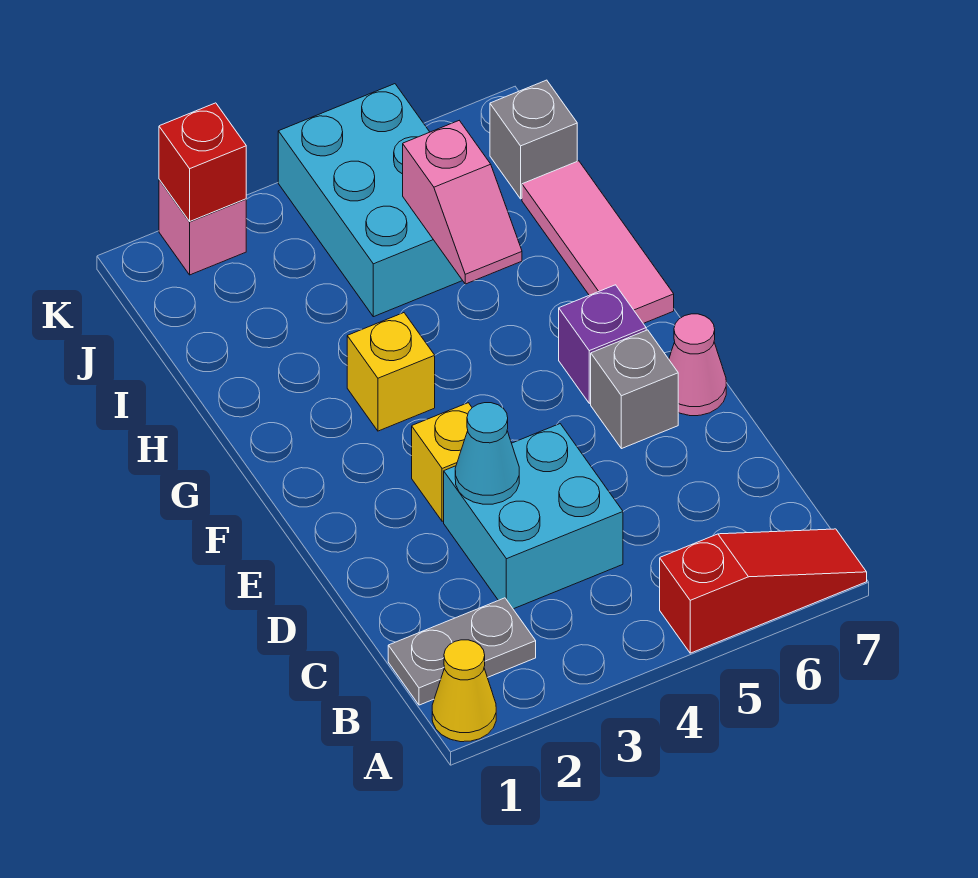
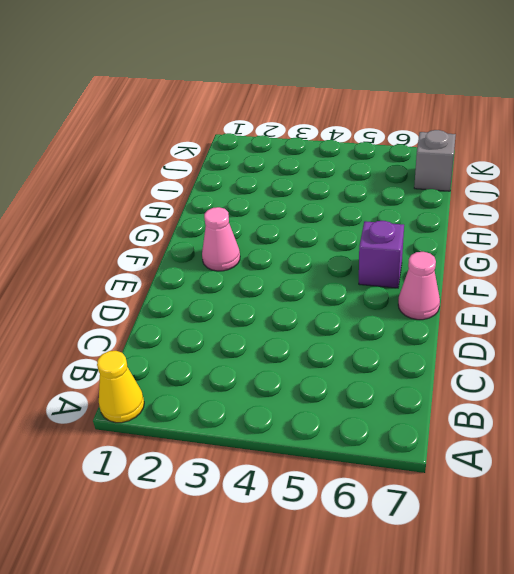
pink cone F2 level 1 -> none
none -> red slope A5:A7 level 1 top 5
none -> grey plate B1:B2 level 1
none -> cyan brick C3:D4 level 1

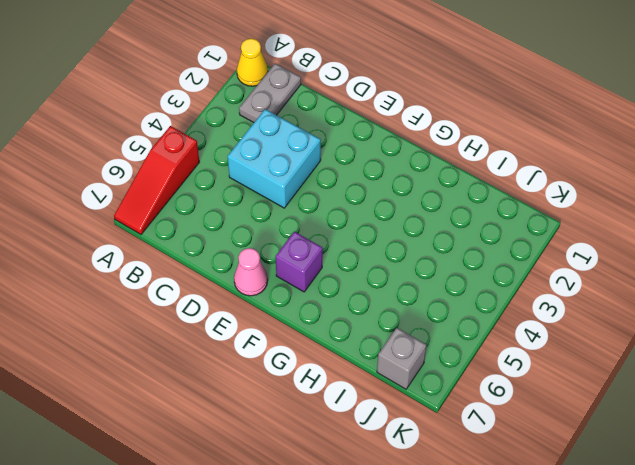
none -> yellow brick E3 level 1
none -> grey brick E6 level 1
none -> yellow brick G3 level 1

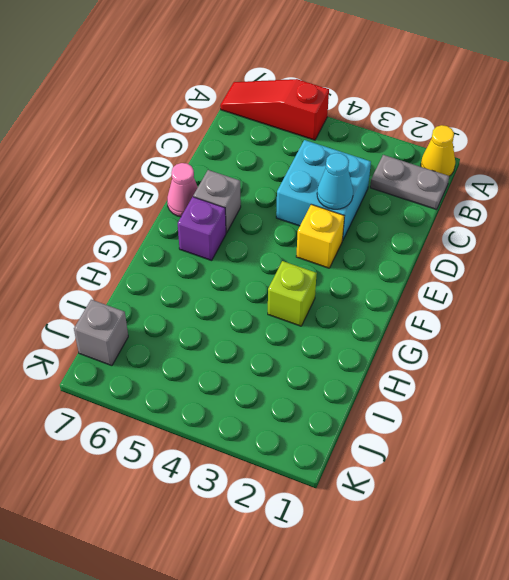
lime brick G3 level 1 -> yellow brick G3 level 1
none -> pink tile G7:I7 level 1
none -> cyan brick I4:K5 level 1
none -> pink brick K2 level 1

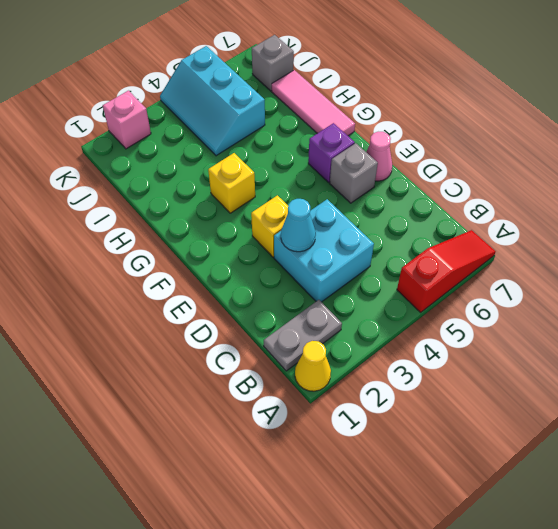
cyan slope I4:K5 level 1 top 5 -> cyan brick I4:K5 level 1
none -> pink slope H5:I5 level 2 top I
none -> red brick K2 level 2

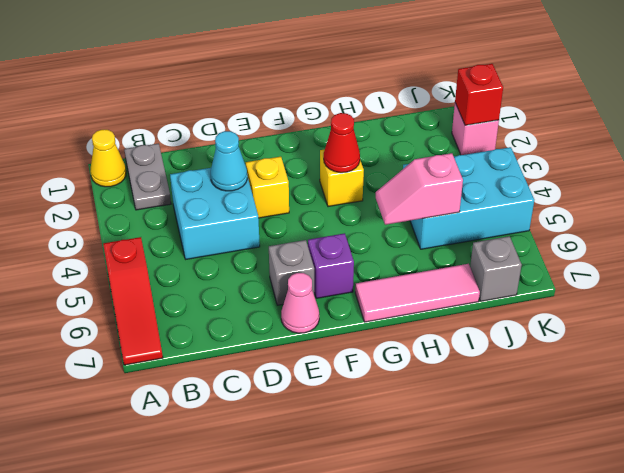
red cone G3 level 2 -> none

